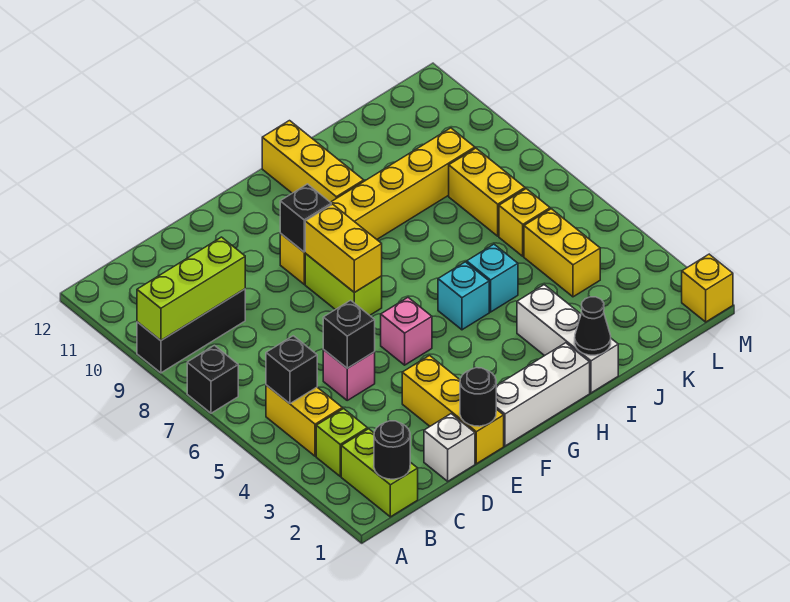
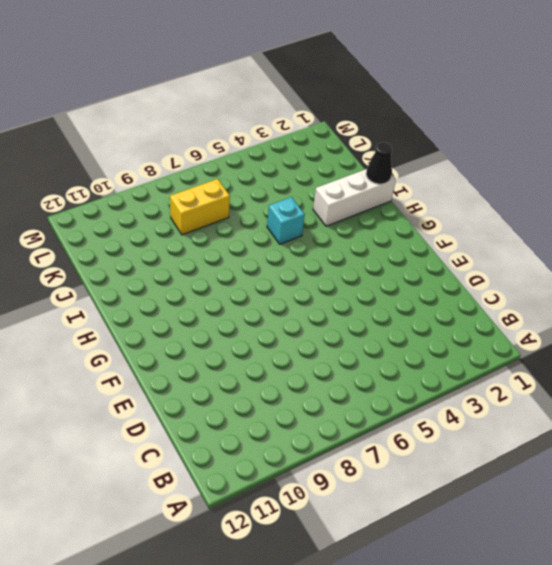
none -> black brick A7 level 1
none -> black brick A9:C9 level 1
none -> lime brick B1:B2 level 1

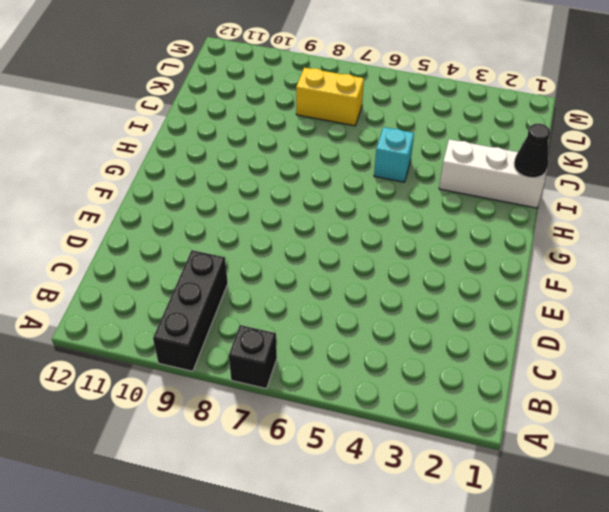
none -> lime brick B1:B2 level 1
none -> lime brick B3 level 1
none -> yellow brick B4:B5 level 1

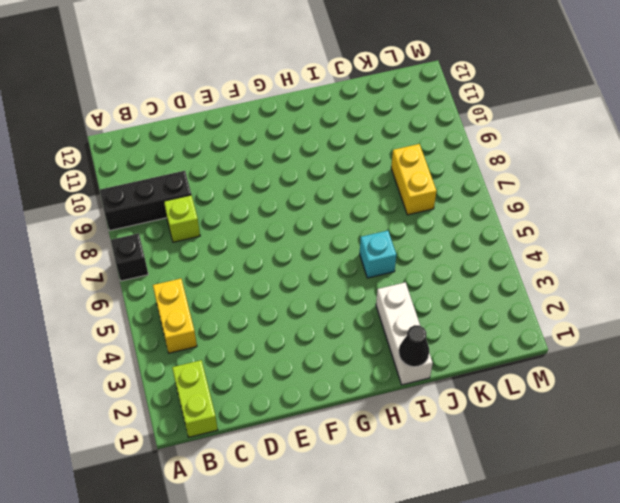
lime brick C8 level 1 -> lime brick B3 level 1
none -> white brick D1 level 1
none -> pink brick D5 level 1
none -> yellow brick E1:E3 level 1

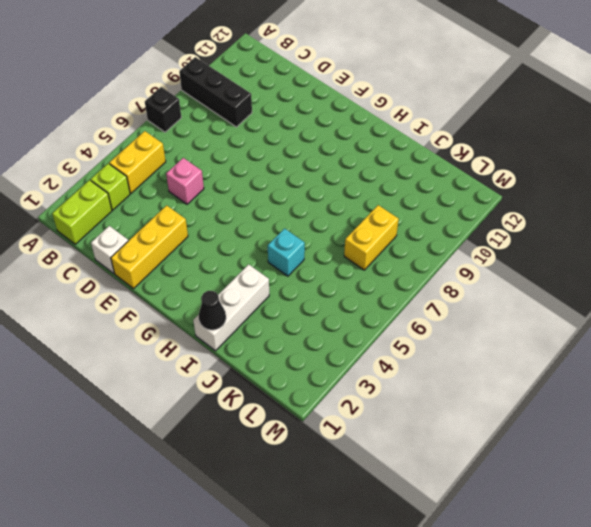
none -> white brick F1:H1 level 1
none -> pink brick F5 level 1
none -> lime brick F7:F8 level 1

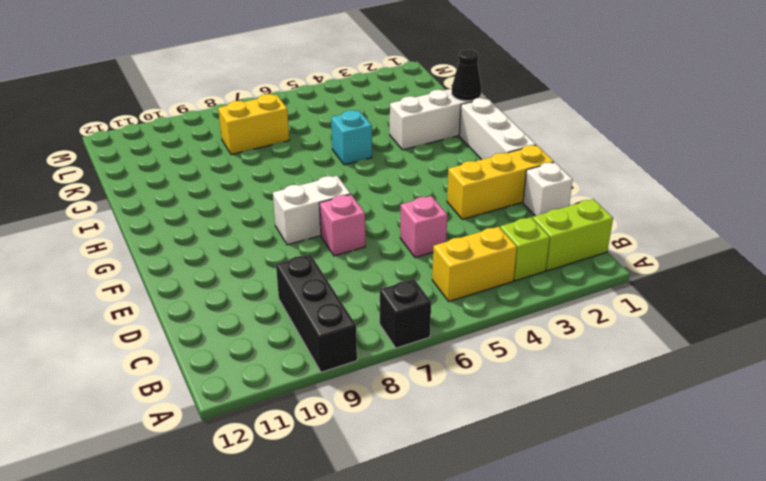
pink brick E7 level 1 -> pink brick F5 level 1
white brick F7:F8 level 1 -> lime brick F7:F8 level 1
none -> yellow brick F9:K9 level 1
none -> cyan brick H5 level 1
none -> yellow brick H10:H12 level 1

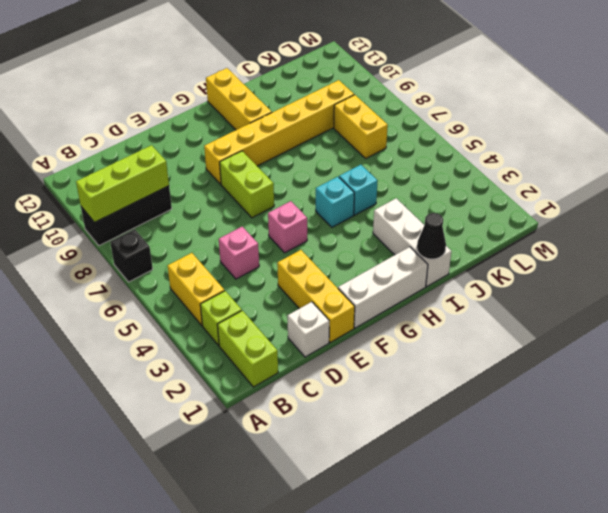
none -> yellow brick K4:K5 level 1
none -> yellow brick K6 level 1
none -> yellow brick M1 level 1

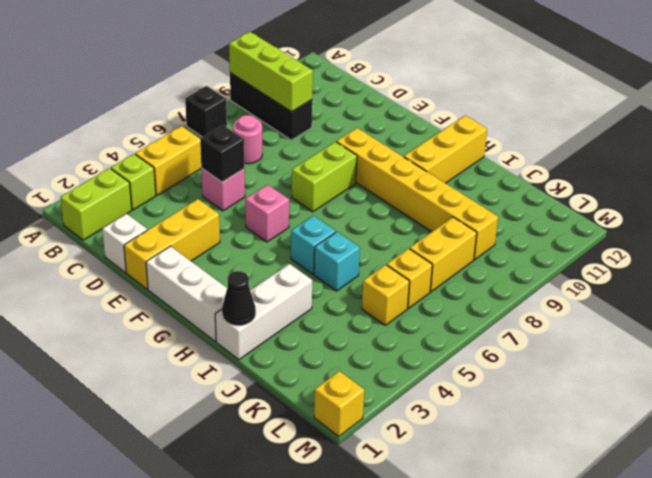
pink round brick C7 level 1 -> none
yellow brick K5 level 1 -> yellow brick K4:K5 level 1
none -> black round brick B1 level 2
none -> black brick B5 level 2
none -> black round brick E1 level 2

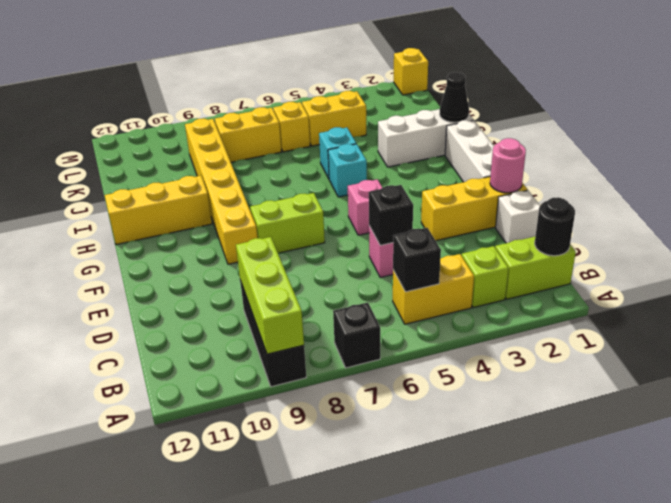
pink round brick E1 level 2 -> black round brick E1 level 2
none -> yellow brick F7:F8 level 2
none -> black brick F9 level 2

